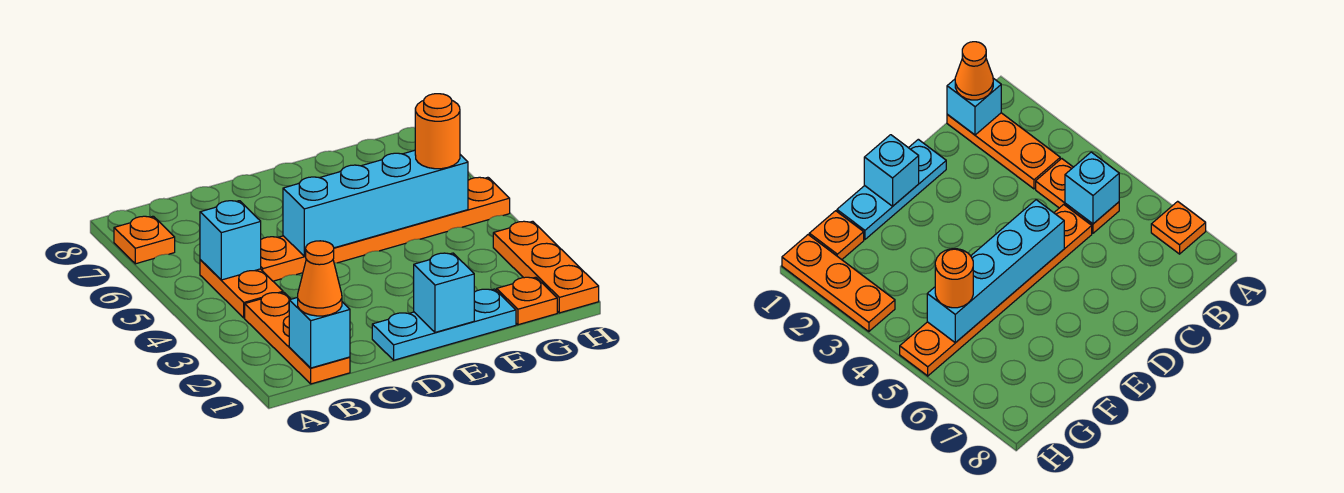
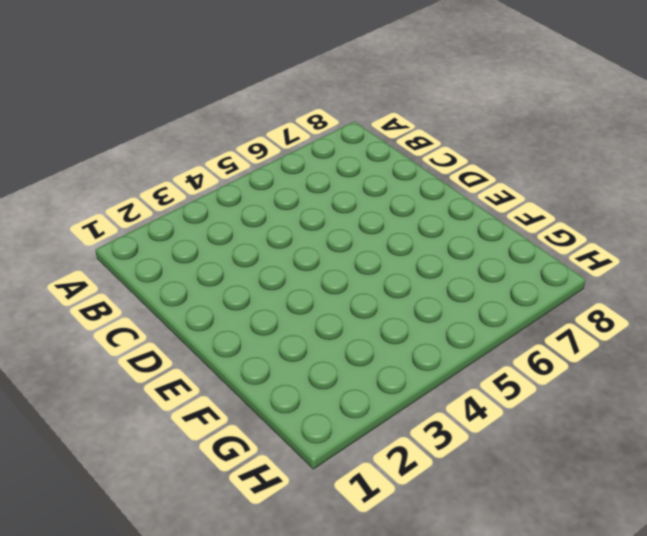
none -> orange plate A7 level 1
none -> orange plate B1:B3 level 1
none -> orange plate B4:B5 level 1

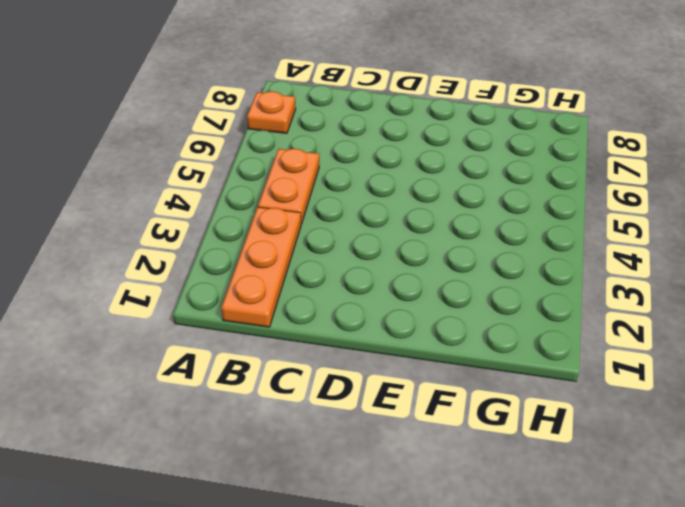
none -> orange plate C5:H5 level 1
none -> cyan plate D1:F1 level 1
none -> orange plate G1 level 1

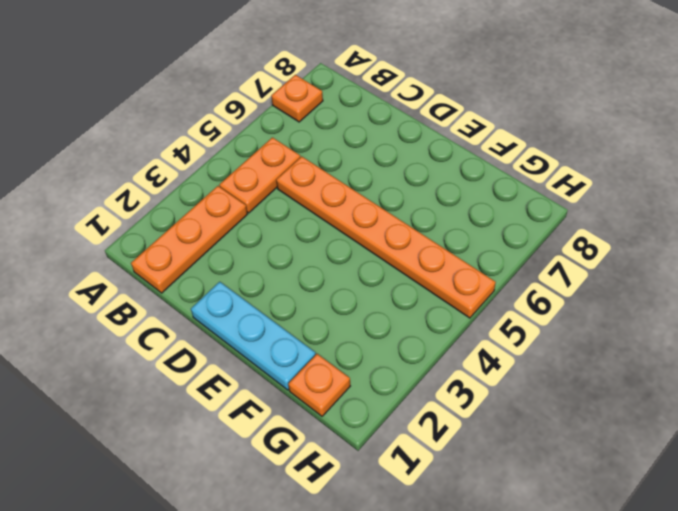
none -> orange plate H1:H3 level 1
none -> cyan brick B1 level 2
none -> cyan brick B5 level 2

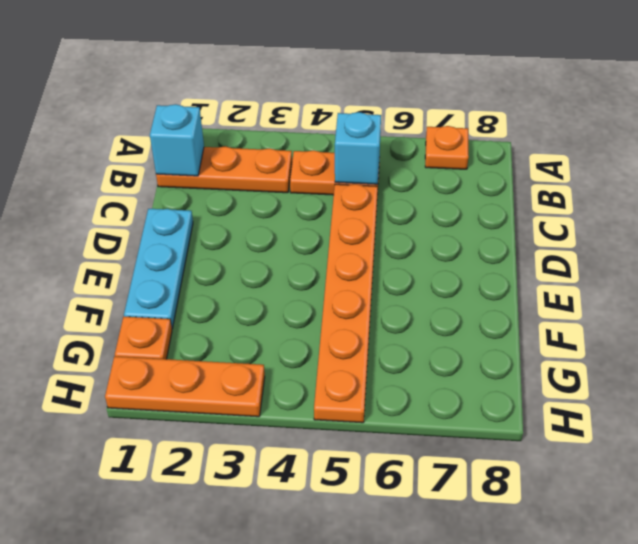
none -> cyan brick D5:G5 level 2
none -> cyan brick E1 level 2
none -> orange cone B1 level 3

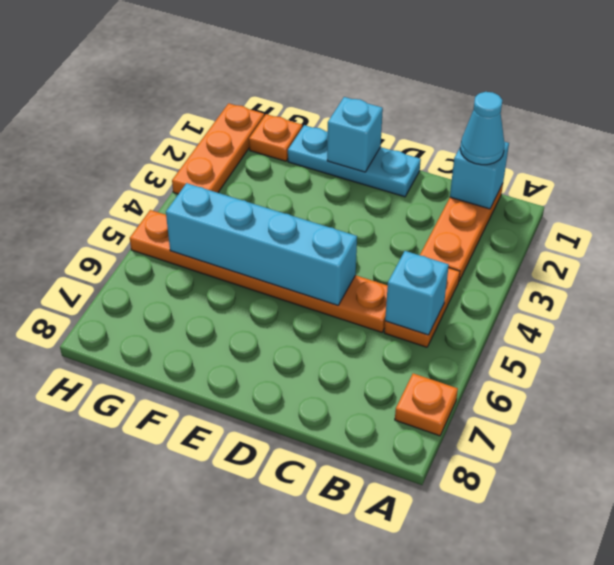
cyan cone B1 level 3 -> orange cone B1 level 3
none -> orange round brick G5 level 3

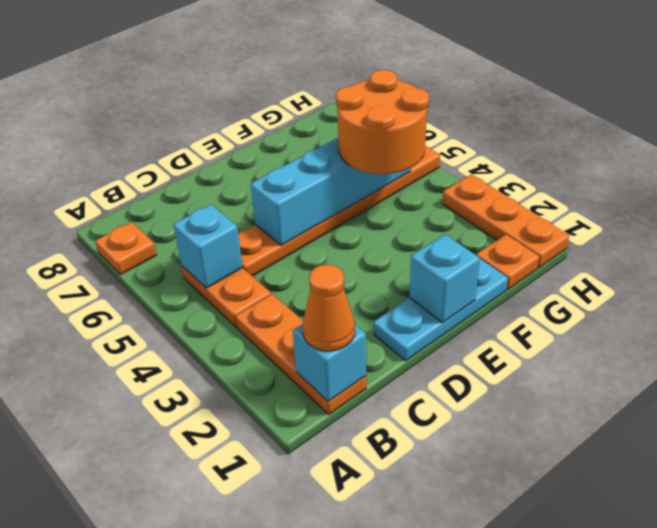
orange round brick F4:G5 level 3 -> orange round brick G5 level 3

